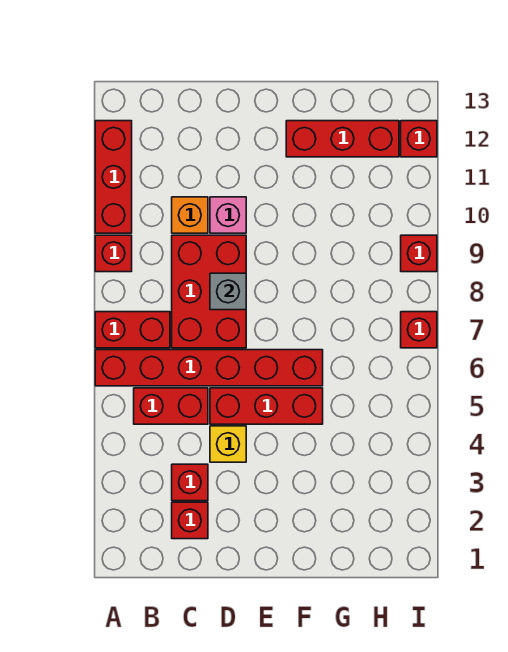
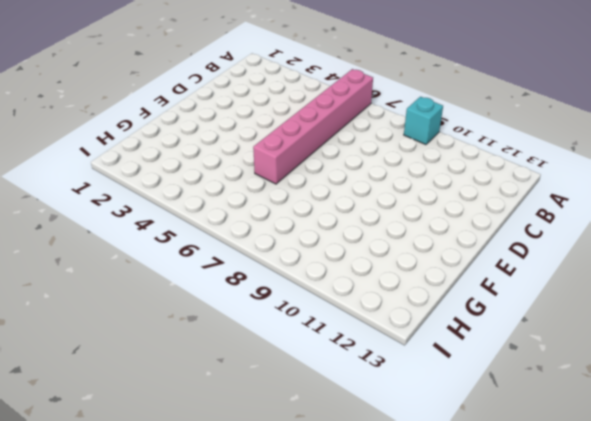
pink brick A6:F6 level 1 -> red brick A6:F6 level 1
cyan brick A9 level 1 -> red brick A9 level 1
none -> red brick A7:B7 level 1
none -> red brick A10:A12 level 1
none -> red brick B5:C5 level 1

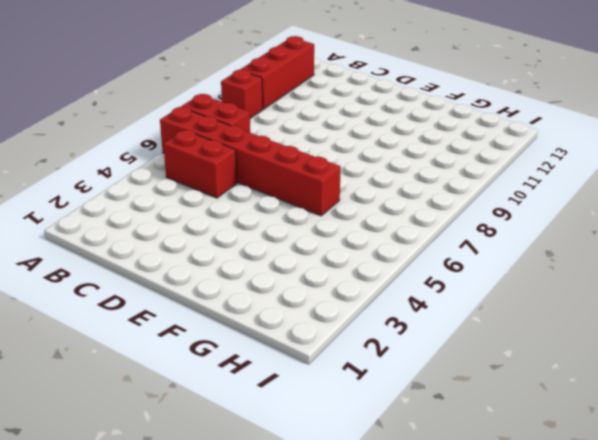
none -> red brick C2 level 1
none -> red brick C3 level 1
none -> red brick C7:D9 level 1

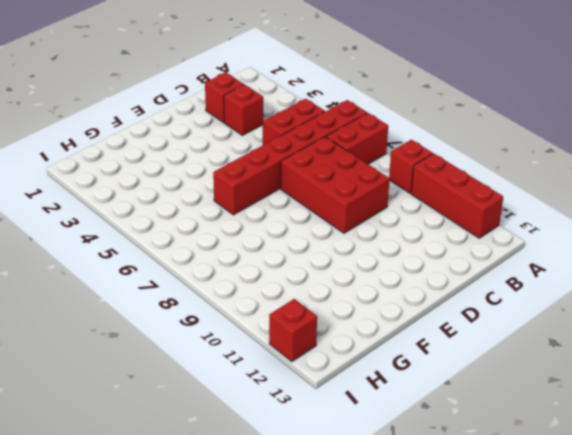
none -> orange brick C10 level 1
none -> yellow brick D4 level 1
none -> red brick D5:F5 level 1

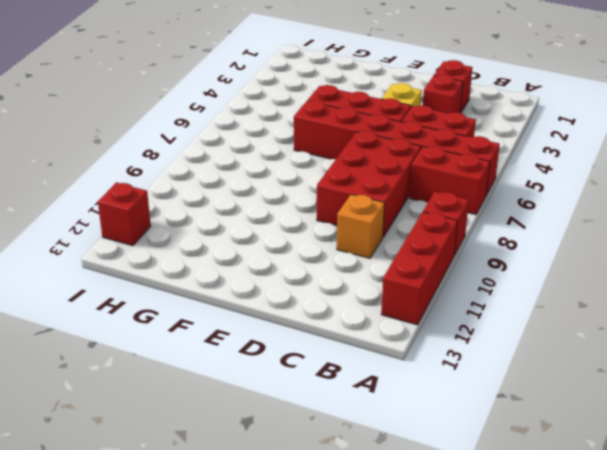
none -> pink brick D10 level 1
none -> red brick F12:H12 level 1
none -> red brick I7 level 1

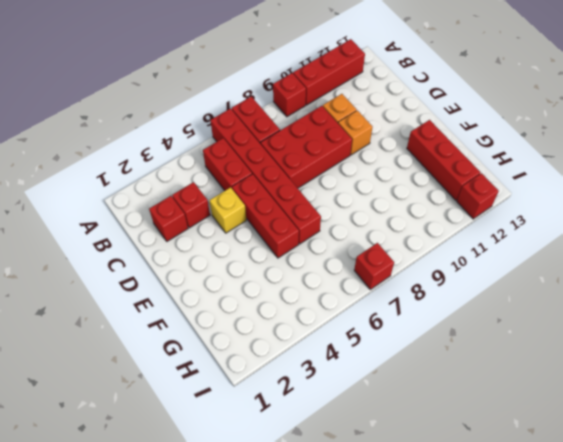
orange brick D10 level 1 -> pink brick D10 level 1
none -> red brick I9 level 1
none -> grey brick D8 level 2

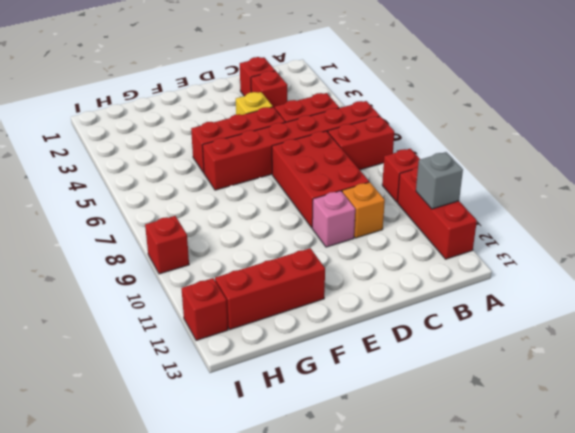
grey brick A11 level 2 -> grey brick D8 level 2
none -> red brick I7 level 1

